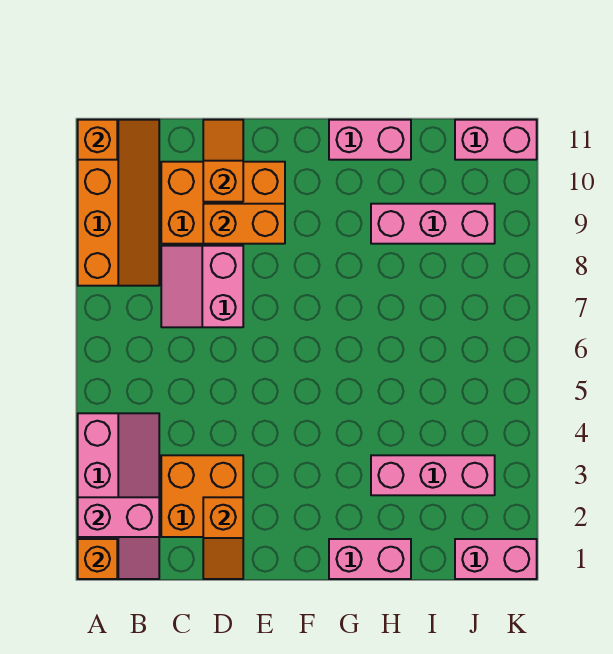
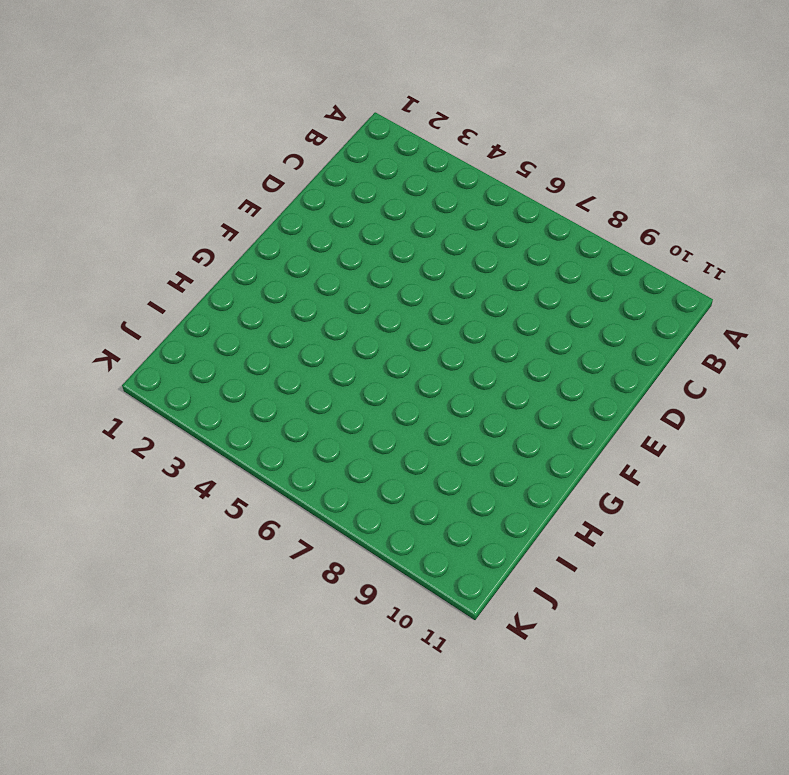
none -> pink slope A1:B4 level 1 top A
none -> orange slope A8:B11 level 1 top A
none -> orange brick C2:D3 level 1

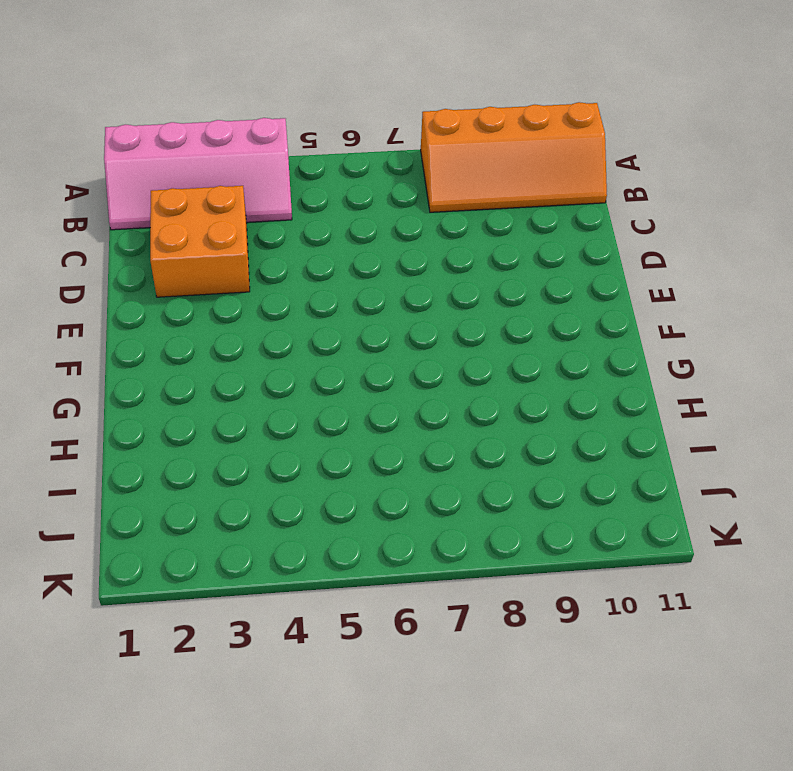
none -> pink slope C7:D8 level 1 top D
none -> orange brick C9:E10 level 1
none -> pink brick G1:H1 level 1

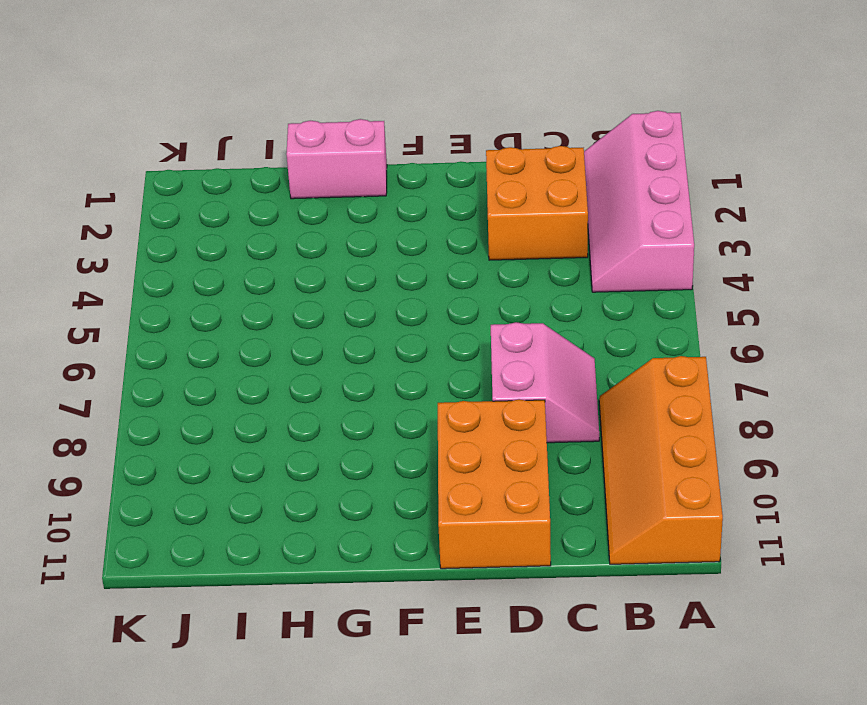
orange brick D9:E11 level 1 -> orange brick C9:E10 level 1
none -> pink brick G11:H11 level 1
none -> pink brick H3:J3 level 1
none -> pink brick H9:J9 level 1

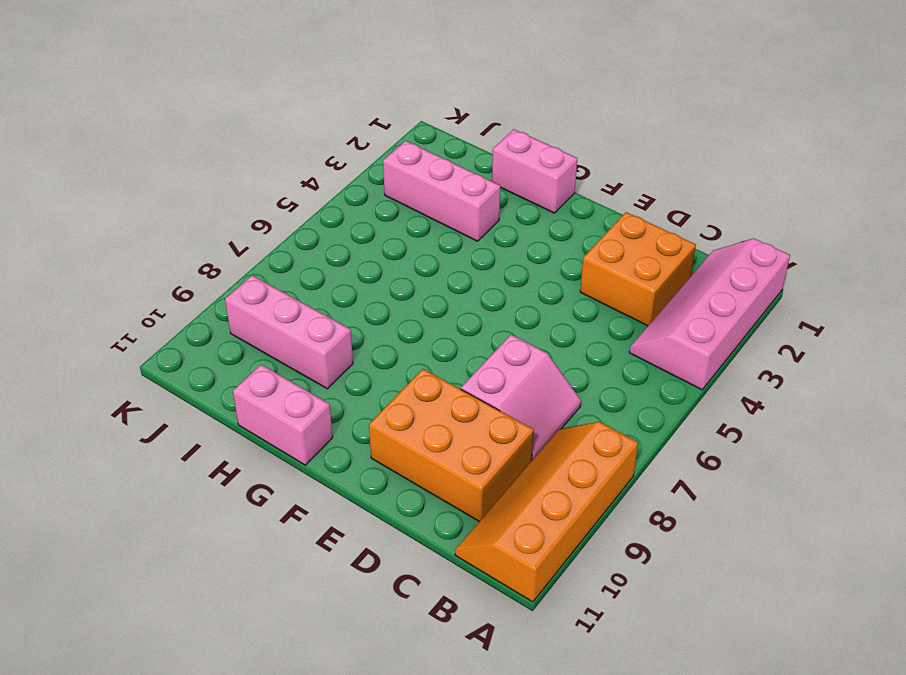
none -> pink brick J1:K1 level 1
none -> pink brick J11:K11 level 1
none -> orange brick A1 level 2

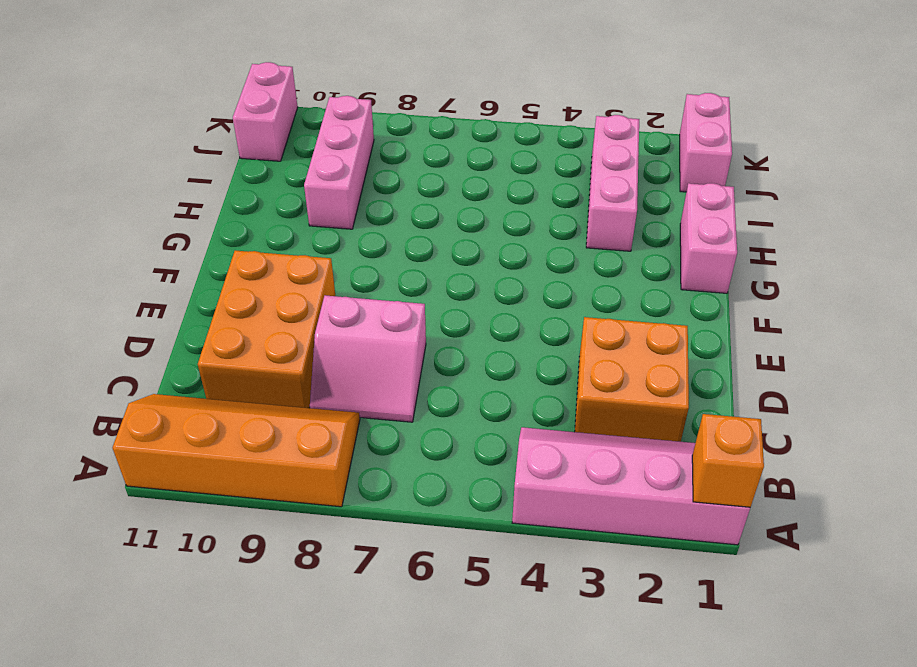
none -> pink brick G11:H11 level 1
none -> pink brick A2:B2 level 2
none -> orange brick A11 level 2

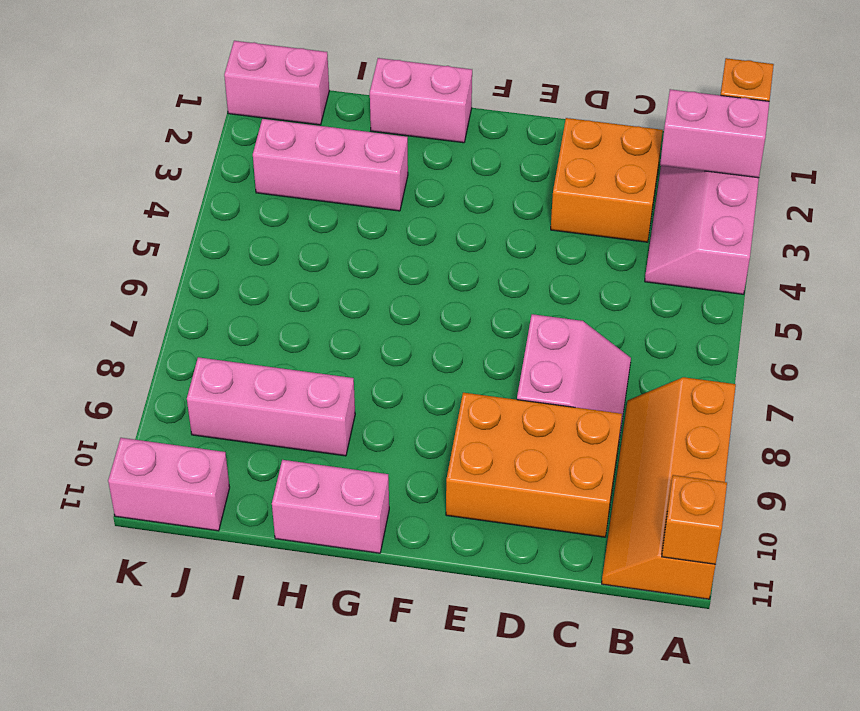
none -> orange slope D1:D2 level 2 top 2
none -> orange brick D9:E9 level 2
none -> orange slope D10:D11 level 2 top 10

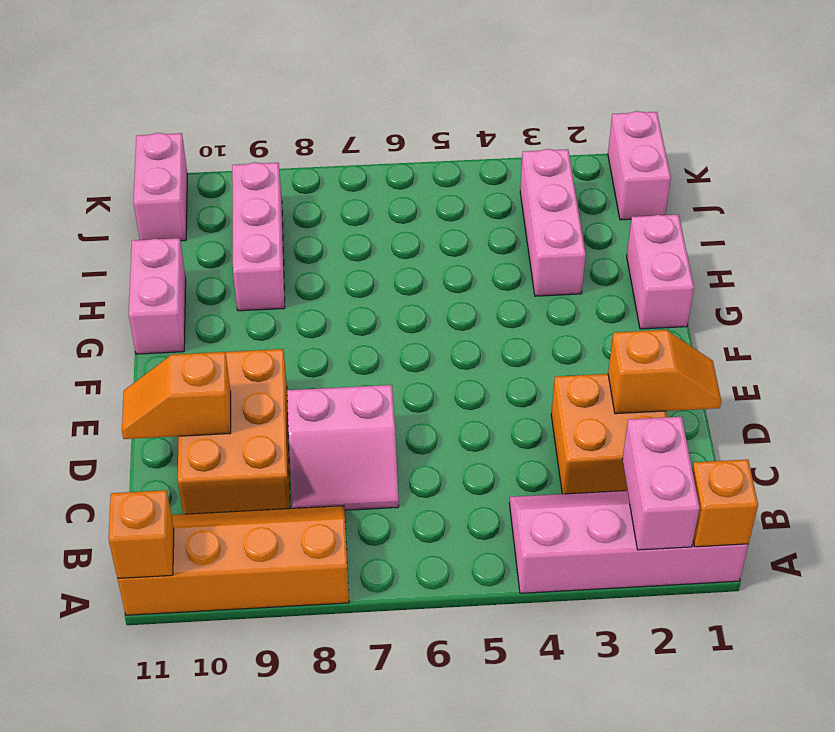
none -> orange brick D9:E9 level 2

